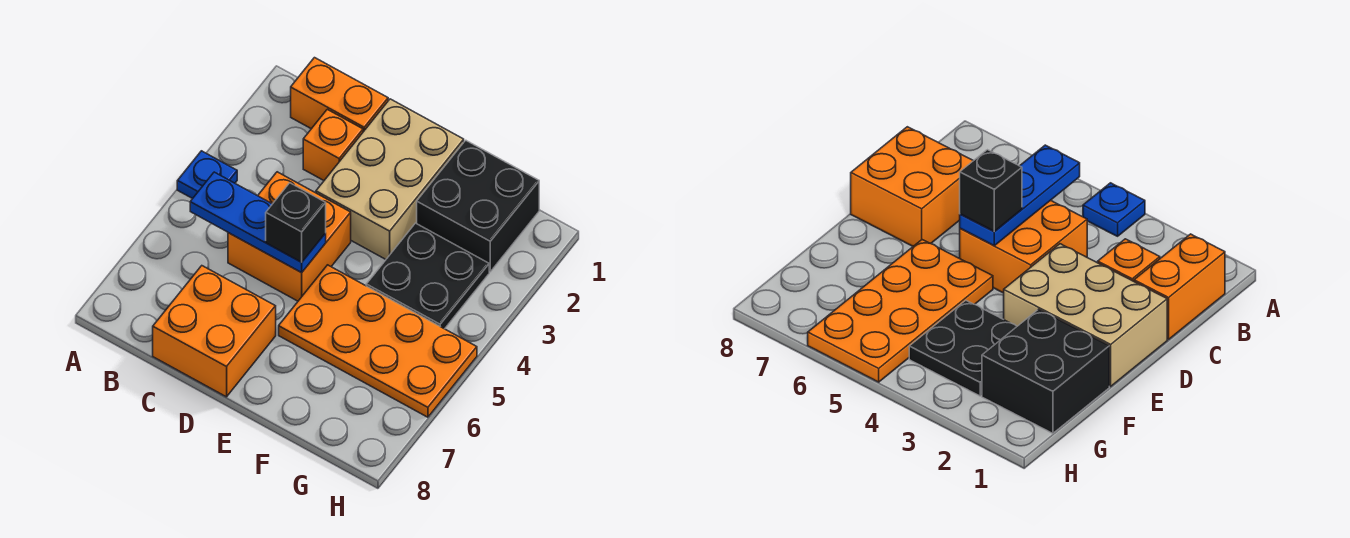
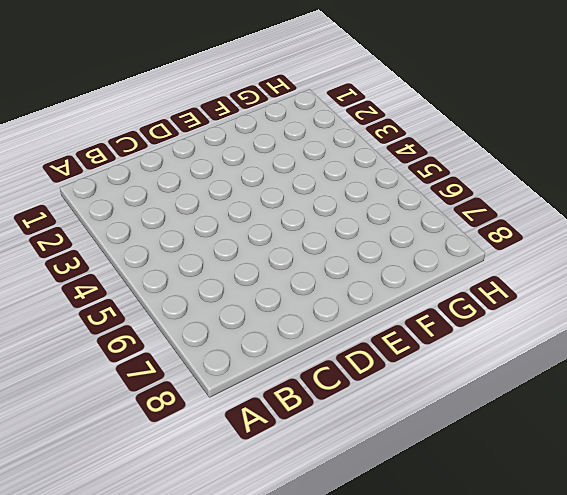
none -> blue plate A4 level 1
none -> orange brick B1:C1 level 1

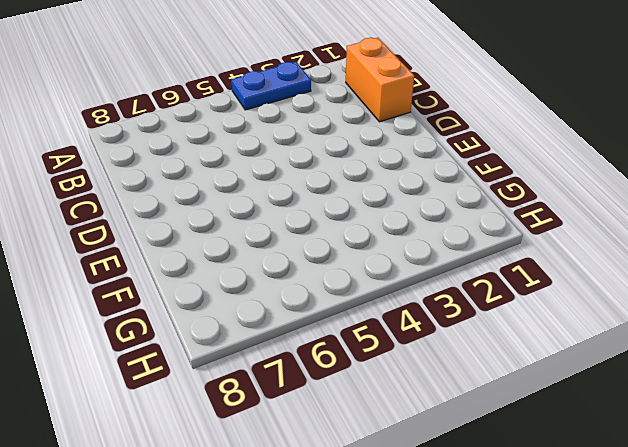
blue plate A3:A4 level 1 -> blue plate A4 level 1
none -> orange brick C2 level 1
none -> orange brick C4:D5 level 1

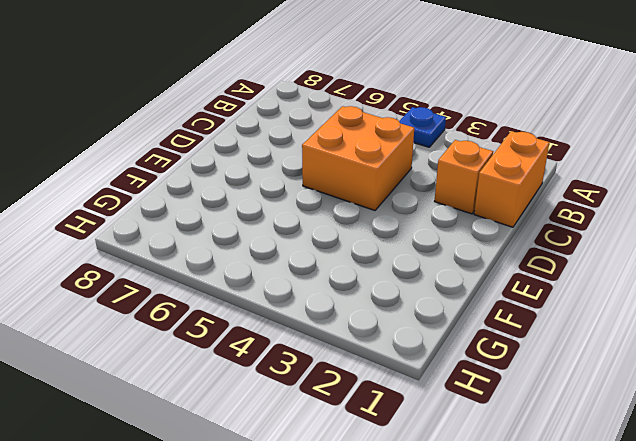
none -> orange brick C7:D8 level 1
none -> tan brick D1:E3 level 1

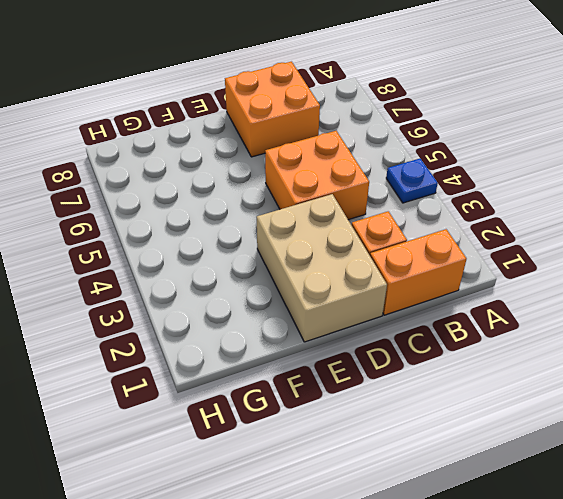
none -> orange plate E5:H6 level 1
none -> black brick F1:G2 level 1

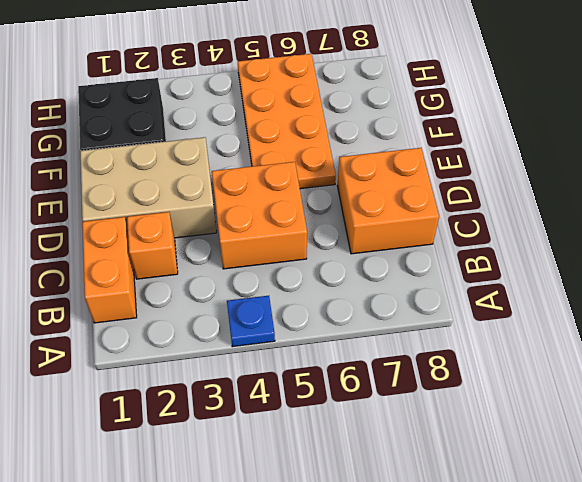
none -> black plate F3:G4 level 1
none -> blue plate B5:D5 level 2

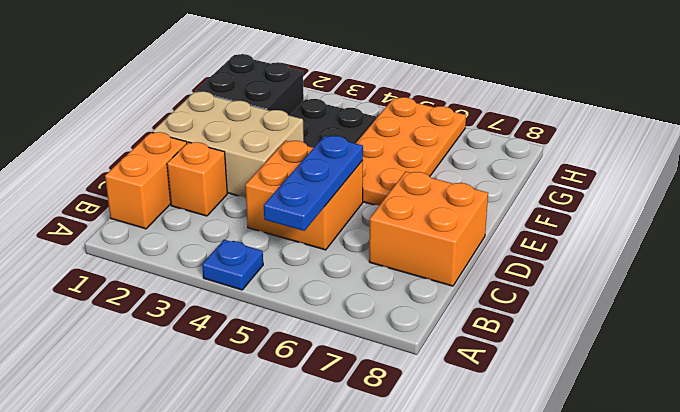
none -> black brick D5 level 3

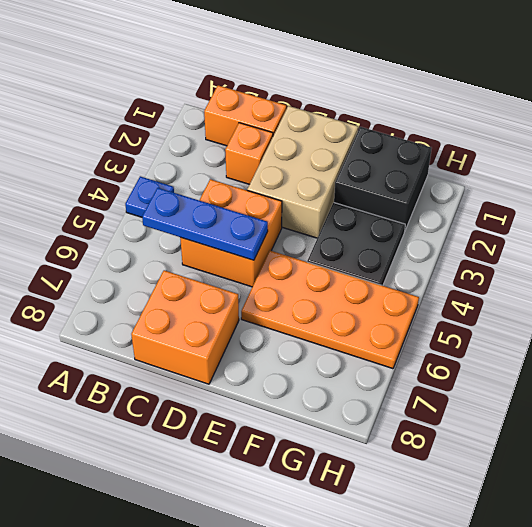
none -> black brick D5 level 3

